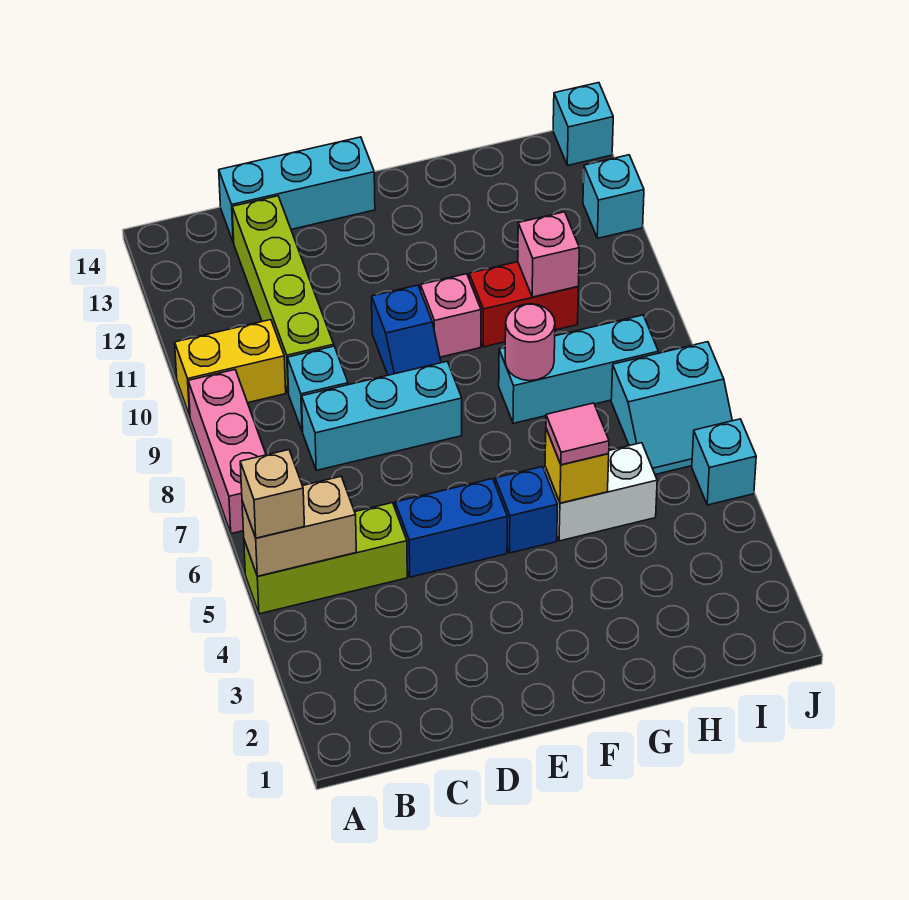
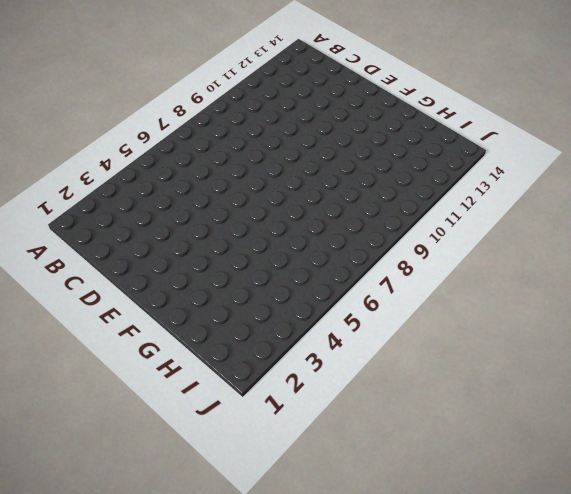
none -> lime brick A5:C5 level 1
none -> pink brick A7:A9 level 1
none -> yellow brick A10:B10 level 1

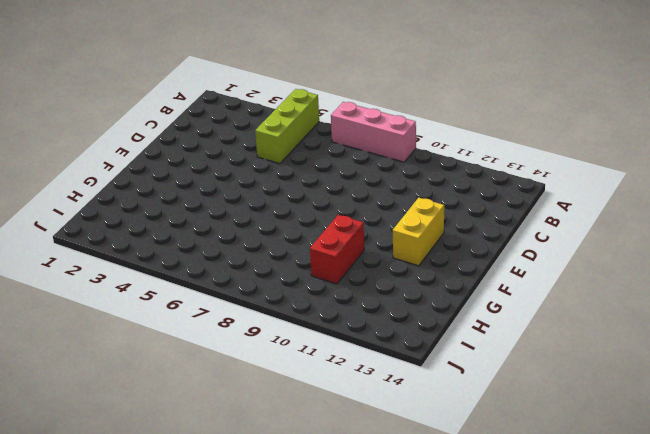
yellow brick E12:F12 level 1 -> yellow brick A10:B10 level 1
none -> cyan brick C8:E8 level 1
none -> cyan brick C9 level 1
none -> lime brick C10:C13 level 1

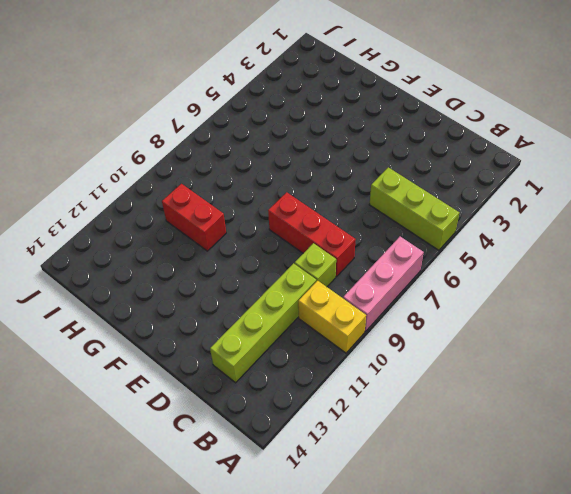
red brick C8:E8 level 1 -> cyan brick C8:E8 level 1
lime brick C9 level 1 -> cyan brick C9 level 1
none -> cyan brick C14:E14 level 1
none -> blue brick D5:E5 level 1
none -> blue slope E9:E10 level 1 top 10

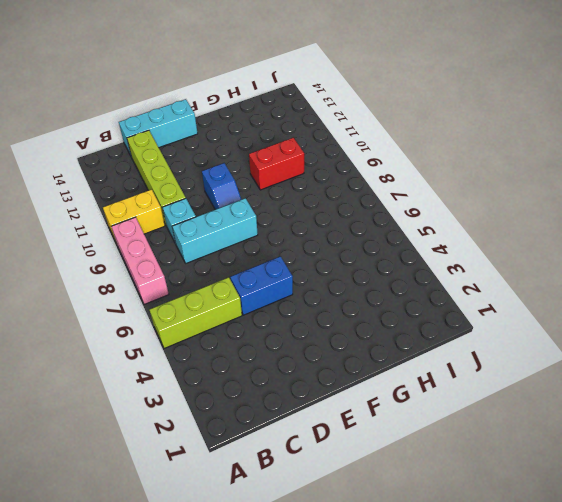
none -> blue brick F5 level 1
none -> pink brick F10 level 1
none -> white brick G5:H5 level 1

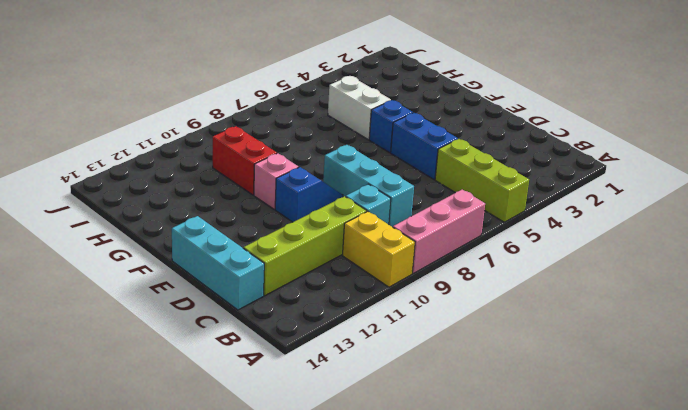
none -> cyan brick G8:I8 level 1
none -> cyan slope I6:J7 level 1 top 7
none -> cyan brick J5 level 1

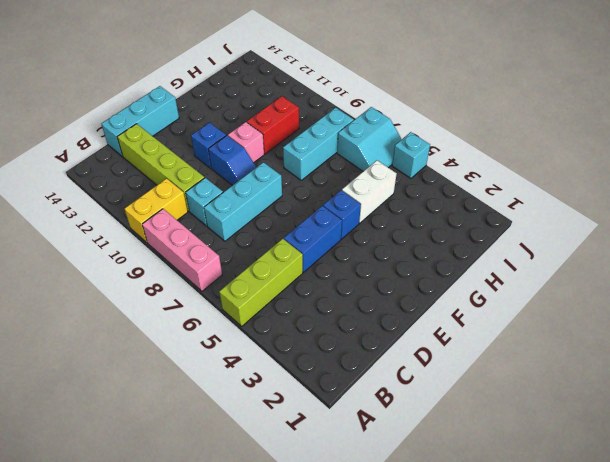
blue brick E11 level 1 -> none
none -> cyan brick J12 level 1
none -> cyan brick J14 level 1
none -> tan brick A5:B5 level 2

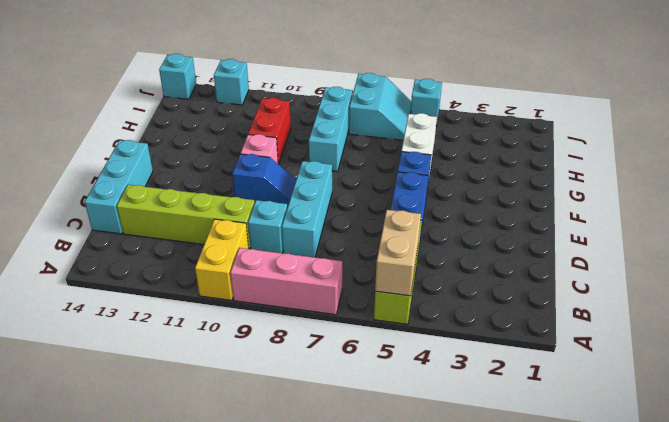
none -> yellow brick G5 level 2
none -> pink round brick G8 level 2
none -> pink brick H10 level 2

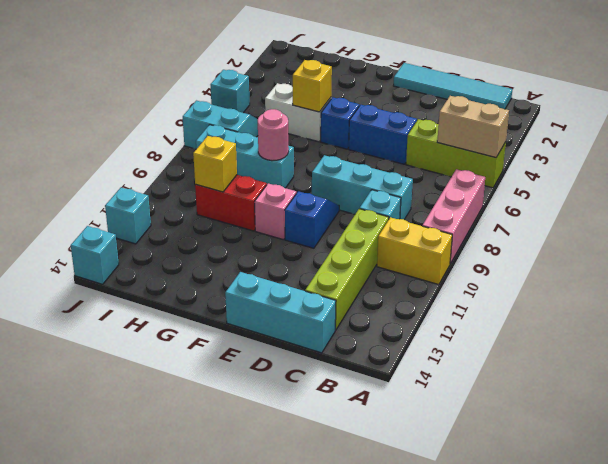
cyan tile B1:E1 level 1 -> none
yellow brick H10 level 2 -> pink brick H10 level 2
none -> tan brick A5 level 3
none -> pink tile G5 level 3

